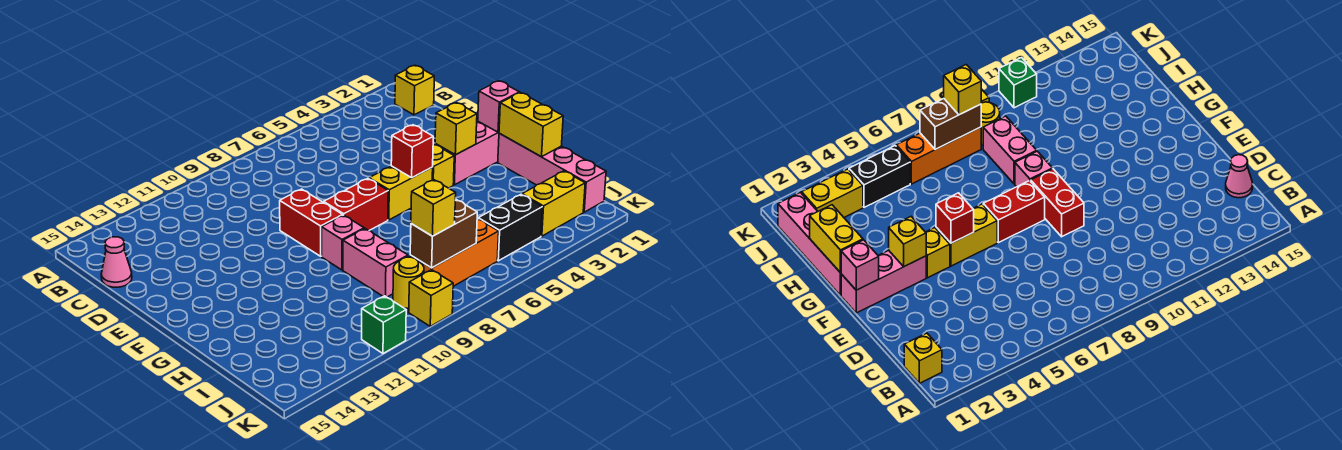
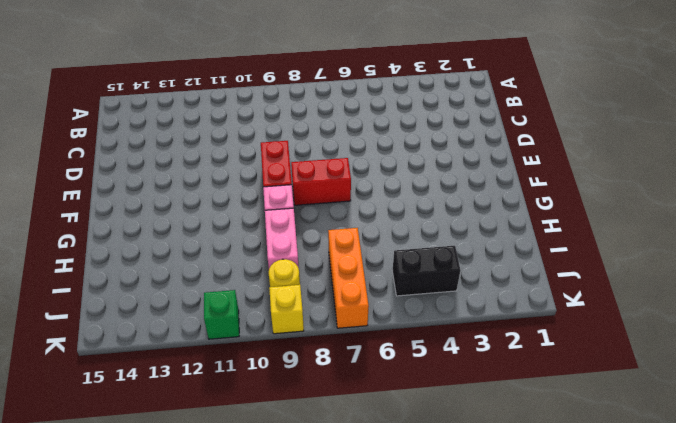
orange brick I7:K7 level 1 -> orange brick J6:J8 level 1
none -> yellow brick B1 level 1
none -> pink cone C15 level 1
none -> pink brick F1:F3 level 1

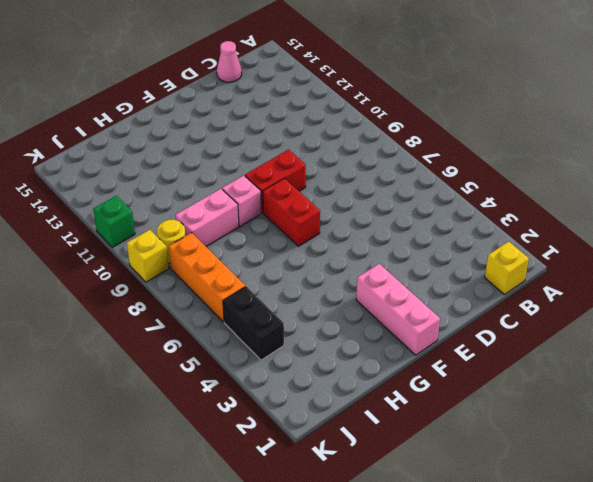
none -> yellow brick F4 level 1
none -> yellow brick F5:F6 level 1
none -> pink brick G1:J1 level 1

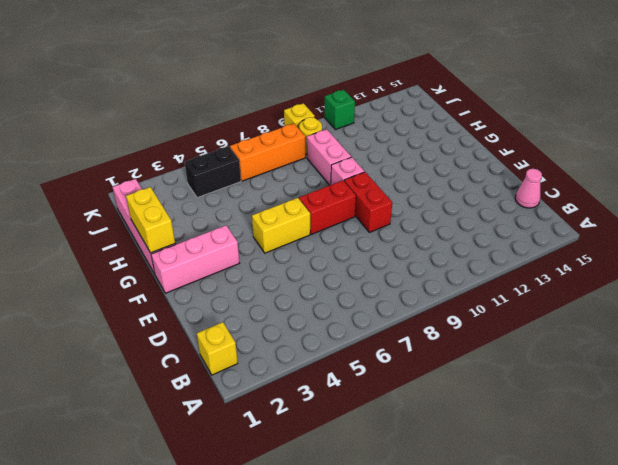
none -> yellow brick F4 level 1
none -> yellow brick J2:J3 level 1
none -> pink brick F1 level 2

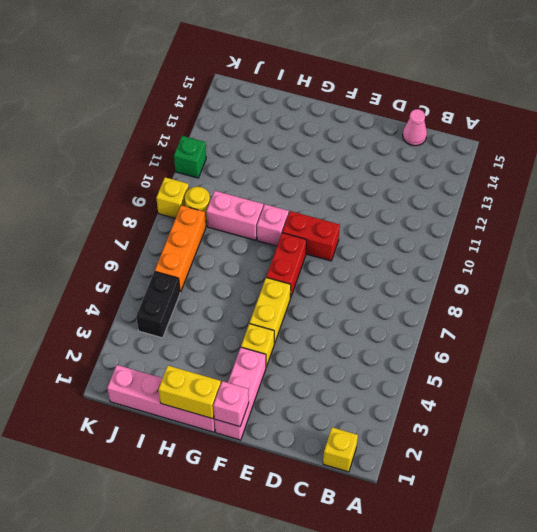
none -> yellow brick J2:J3 level 1
none -> yellow brick F3 level 2
none -> red brick F5 level 2

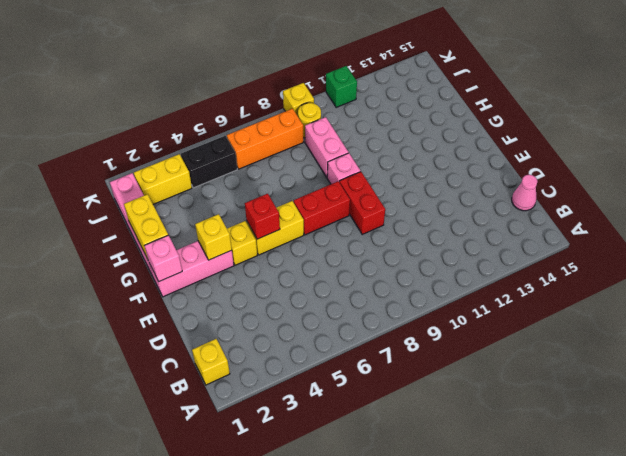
none -> brown brick J7:J8 level 2
none -> yellow brick J8 level 3

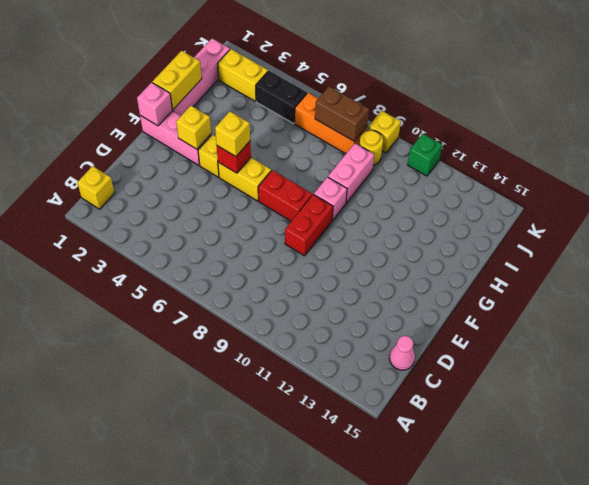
yellow brick F5 level 3 -> yellow brick J8 level 3

